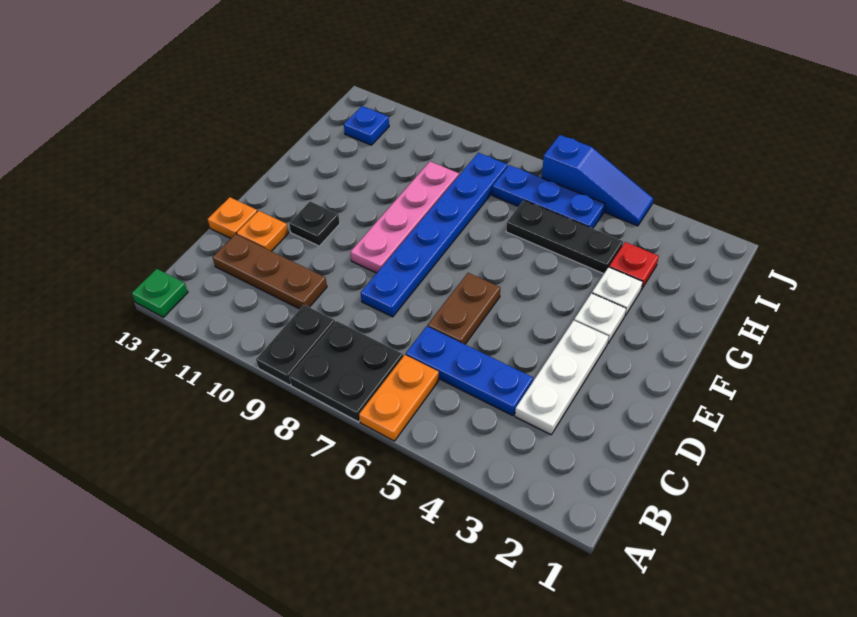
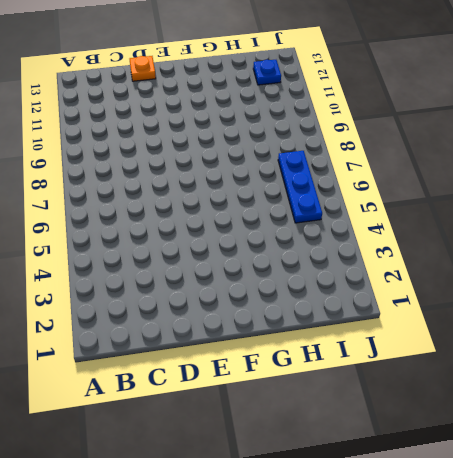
none -> orange plate A6:B6 level 1
none -> black plate A7:B8 level 1
none -> black plate A9:B9 level 1

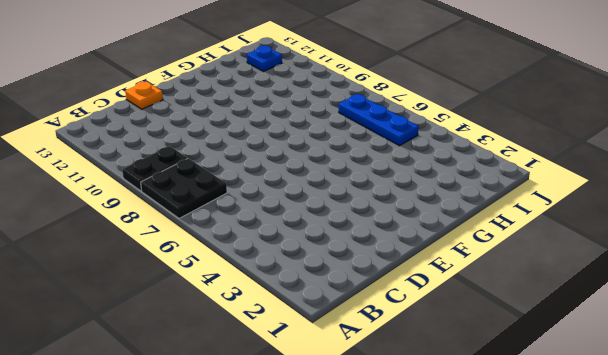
none -> orange plate A6:B6 level 1
none -> green plate A13 level 1
none -> white plate C3:E3 level 1

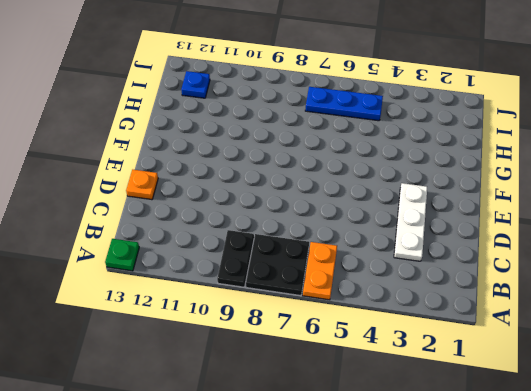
none -> blue plate C4:C6 level 1
none -> brown plate C10:C12 level 1
none -> brown plate D6:E6 level 1

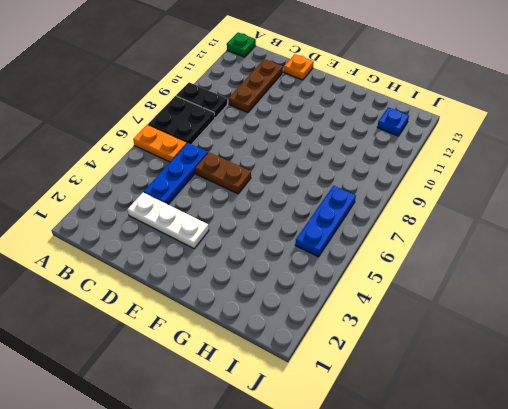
none -> blue plate D8:I8 level 1
none -> orange plate D12 level 1
none -> pink plate E9:H9 level 1

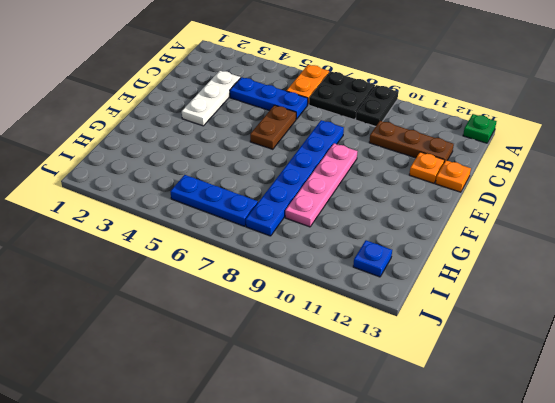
none -> black plate E11 level 1
none -> white plate F3 level 1
none -> white plate G3 level 1

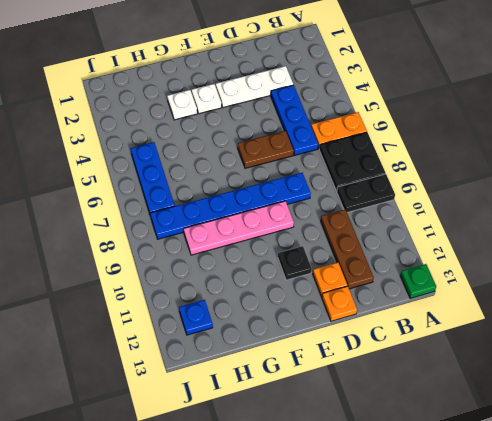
none -> red plate H3 level 1
none -> black plate H4:H6 level 1
none -> blue slope J4:J6 level 1 top 6

